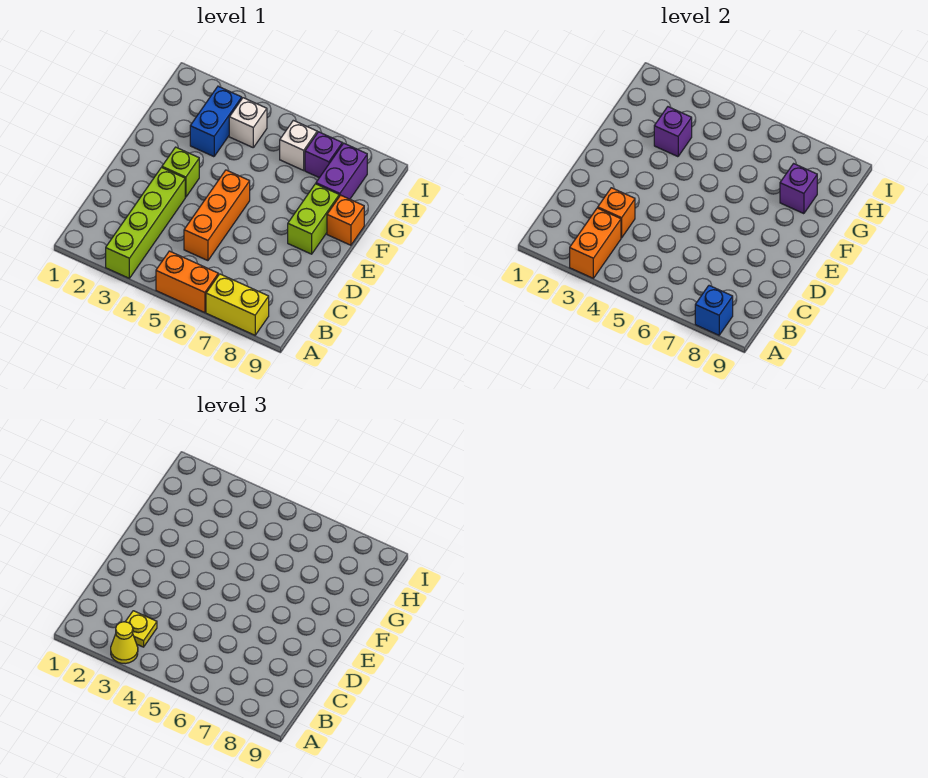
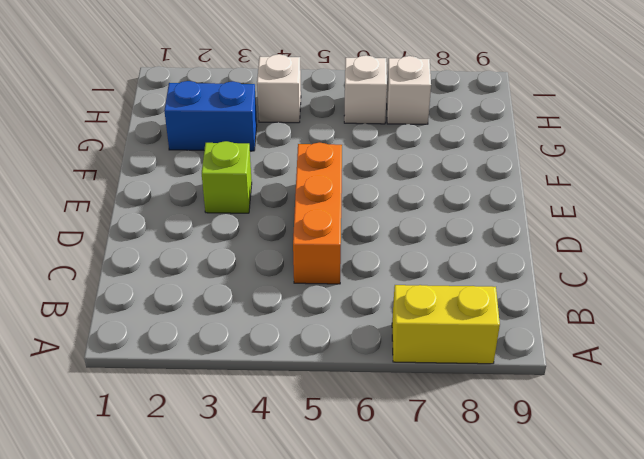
blue brick G2:G3 level 1 -> blue brick G3:H3 level 1
white brick H7 level 1 -> purple brick H7 level 1
none -> lime brick A3:D3 level 1
none -> orange brick A5:A6 level 1
none -> lime brick E8:F8 level 1

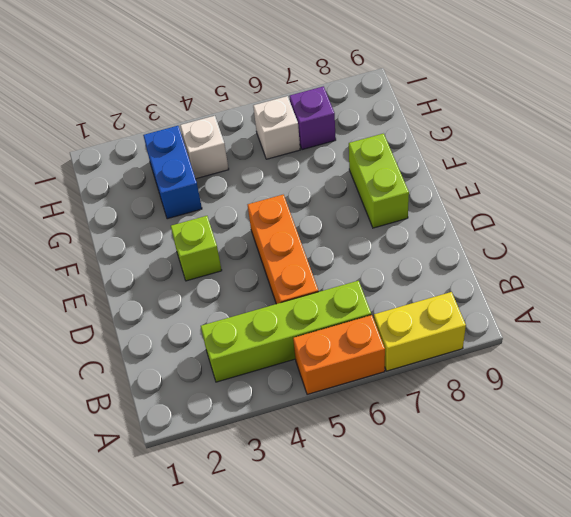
lime brick B3:B6 level 1 -> lime brick A3:D3 level 1
none -> orange brick F9 level 1
none -> purple brick G8:H8 level 1
none -> orange brick A3:B3 level 2

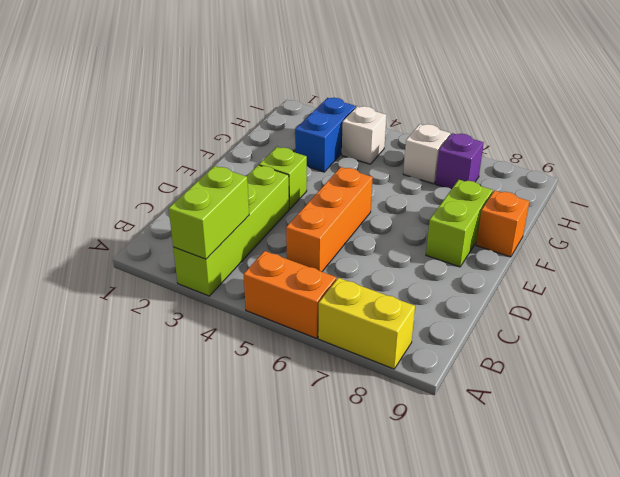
lime brick A3:B3 level 2 -> orange brick A3:B3 level 2
none -> purple brick G8:H8 level 1
none -> blue brick A8 level 2
none -> orange brick C3 level 2

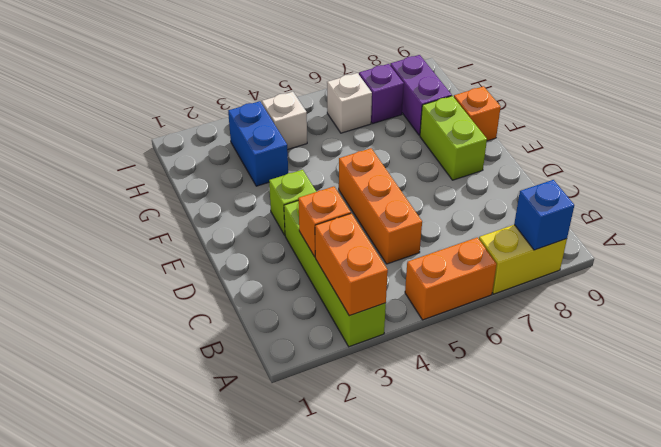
none -> purple brick G3 level 2
none -> purple brick G8 level 2
none -> yellow cone A3 level 3

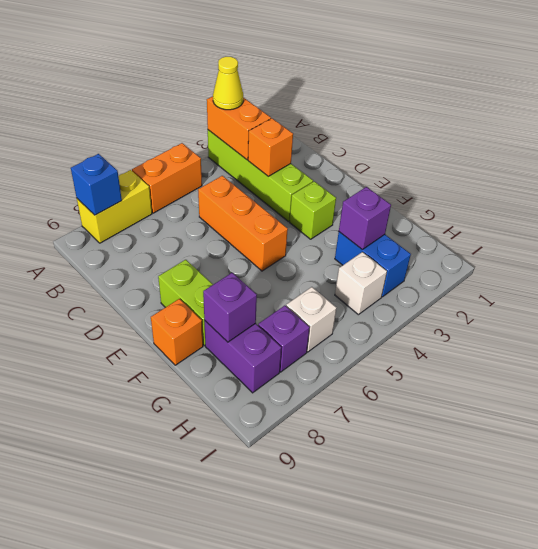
none -> yellow plate B3 level 3

